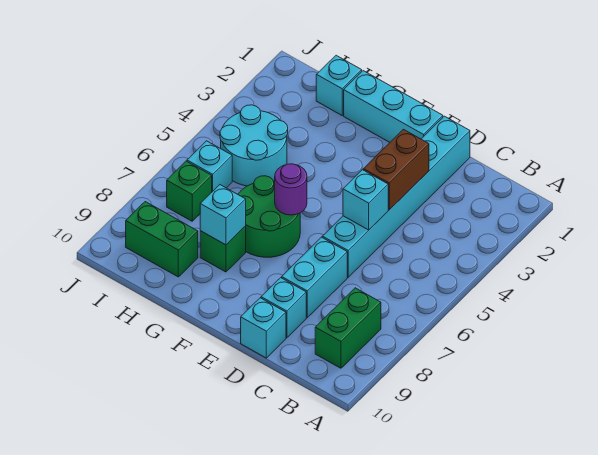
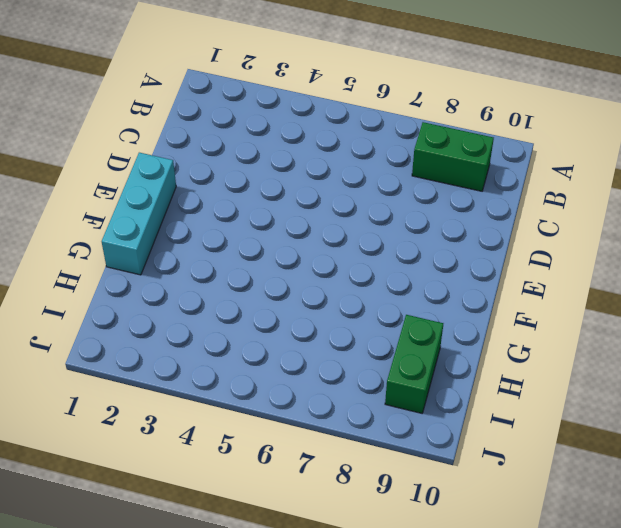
none -> cyan brick D1:D6 level 1
none -> cyan brick D7:D8 level 1
none -> cyan brick D9 level 1

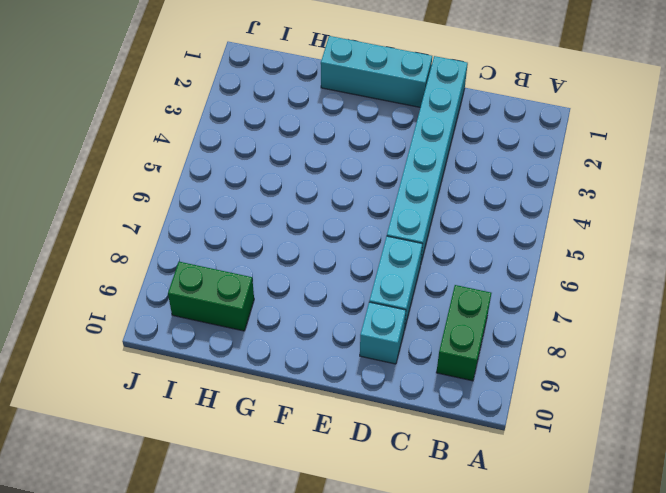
none -> cyan brick D10 level 1
none -> green round brick F6:G7 level 1
none -> green brick G8 level 1

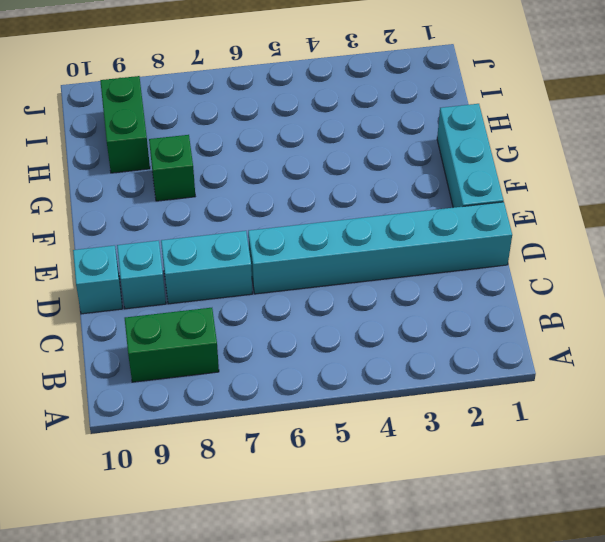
none -> green round brick F6:G7 level 1
none -> cyan brick H1 level 1
none -> cyan round brick H4:I5 level 1

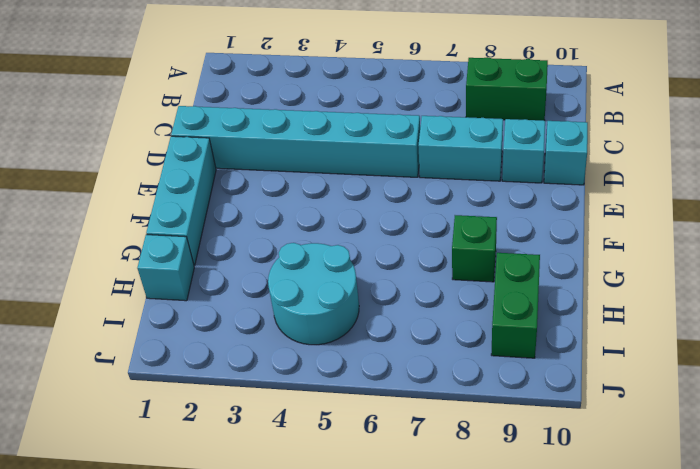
none -> green round brick F6:G7 level 1
none -> cyan brick I6 level 1
none -> green brick I7 level 1

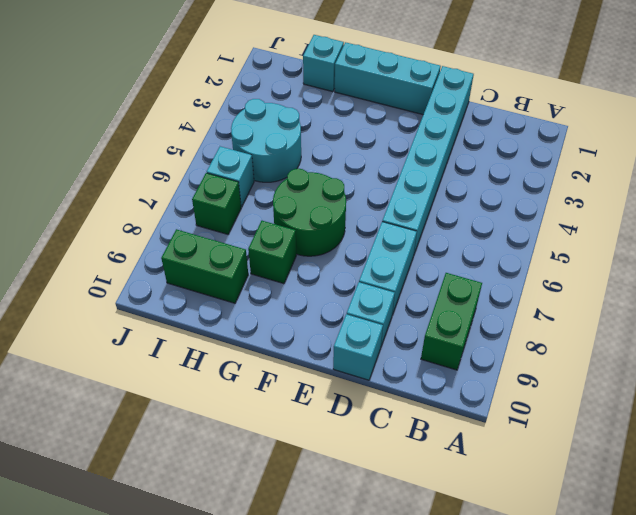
none -> brown brick D3:D4 level 2
none -> cyan brick D5 level 2
none -> purple round brick F6 level 2

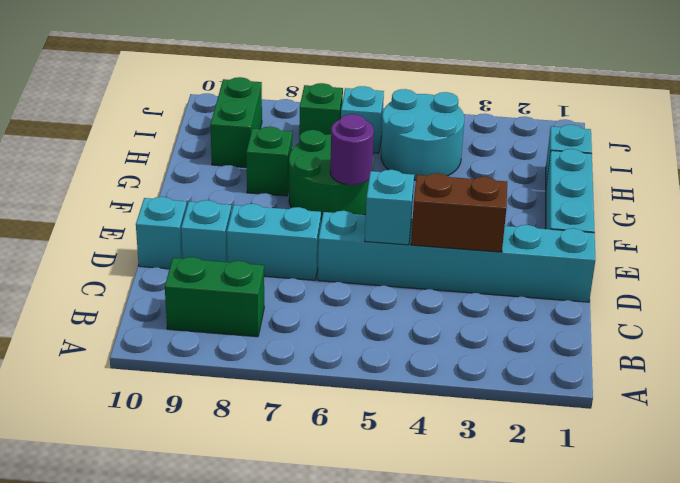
none -> cyan brick G8 level 2

